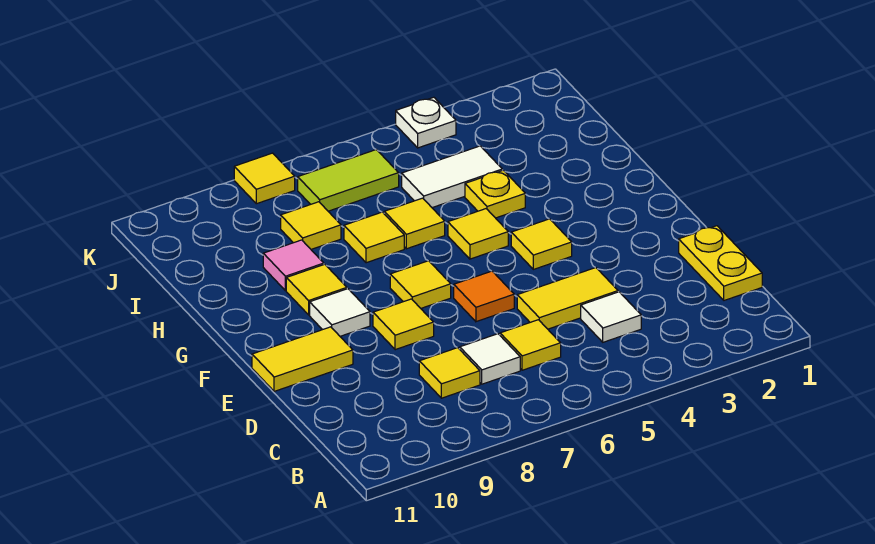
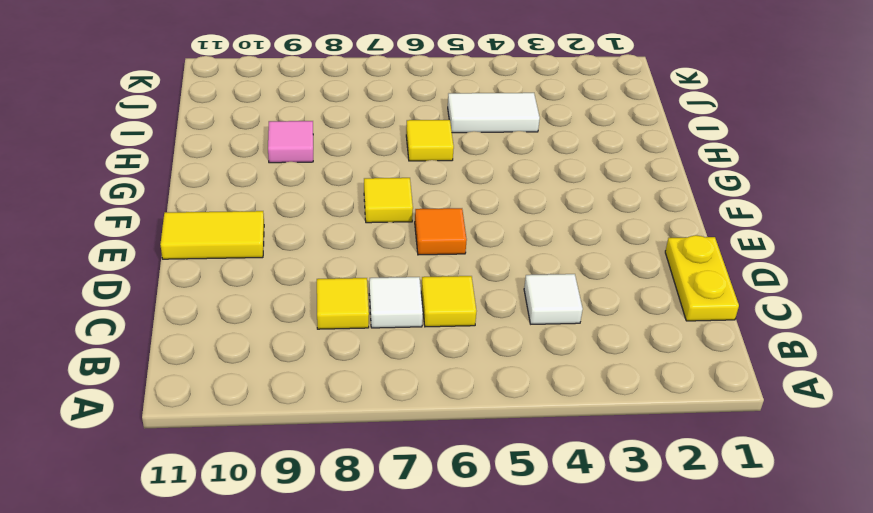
none -> yellow tile D4:D5 level 1
none -> yellow tile E8 level 1
none -> yellow tile F4 level 1

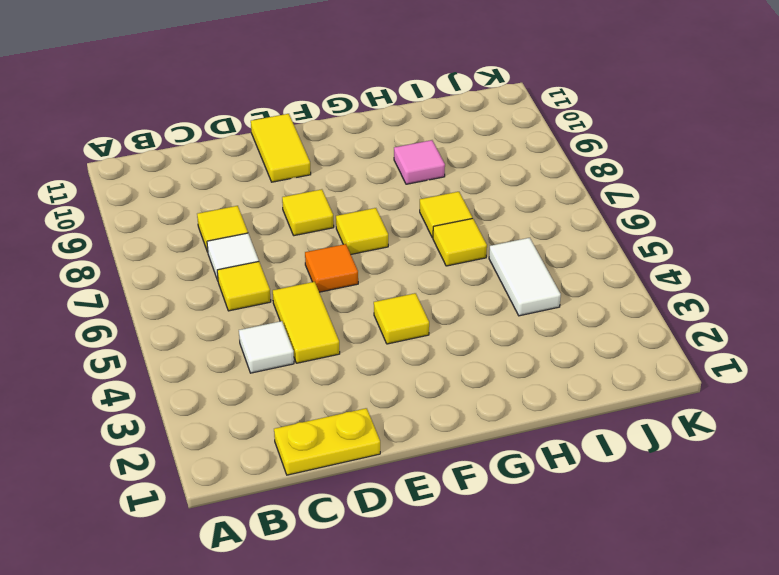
none -> white tile F9 level 1
none -> yellow tile G5 level 1
none -> yellow tile G9 level 1

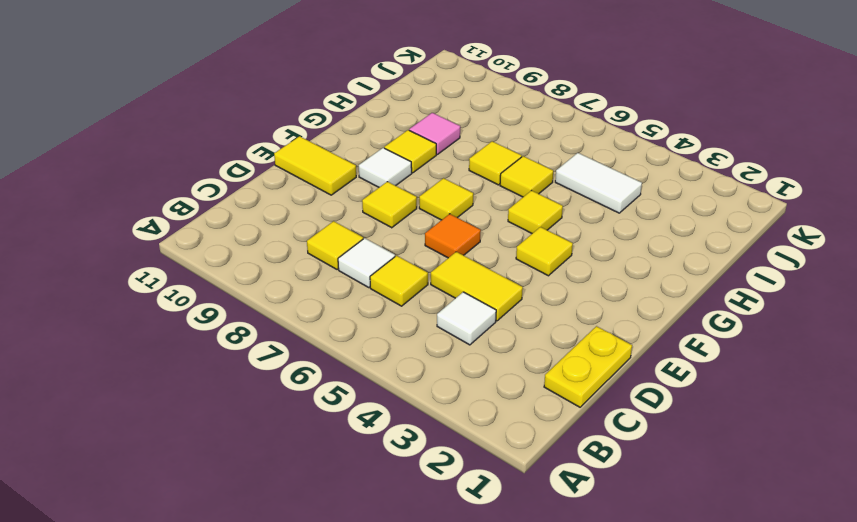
none -> yellow plate H4 level 1
none -> yellow tile I8 level 1
none -> lime tile J6:J7 level 1

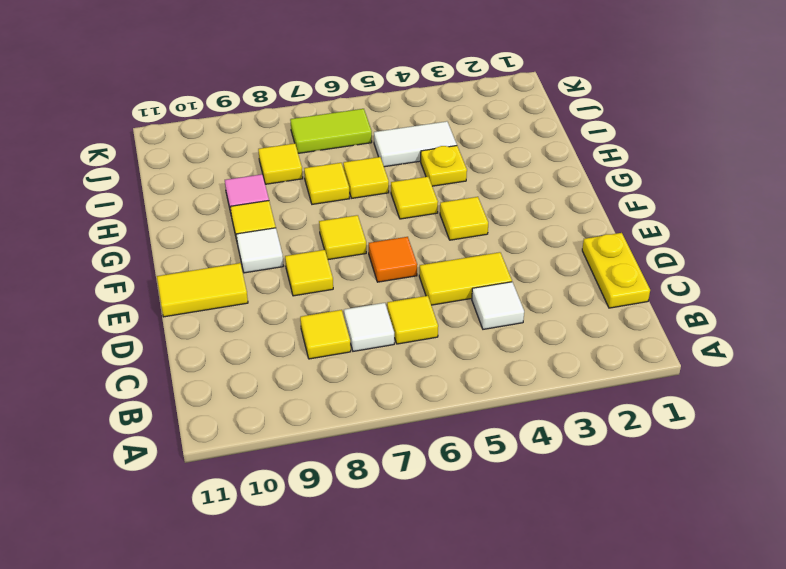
none -> white plate K4 level 1
none -> yellow tile K8 level 1

